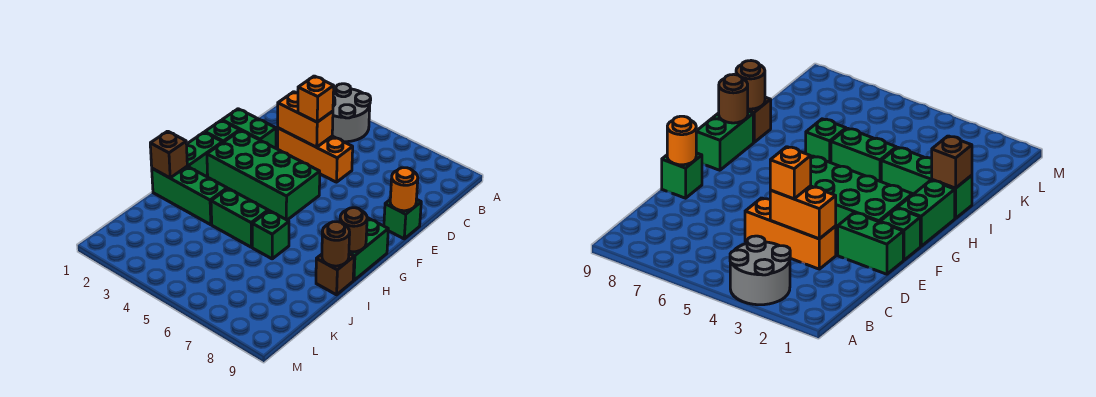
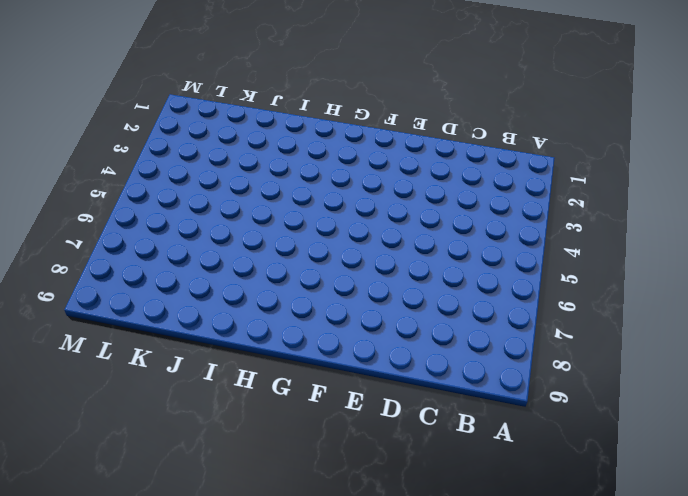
none -> grey round brick A3:B4 level 1
none -> orange brick D3:D5 level 1
none -> green brick E1:E2 level 1

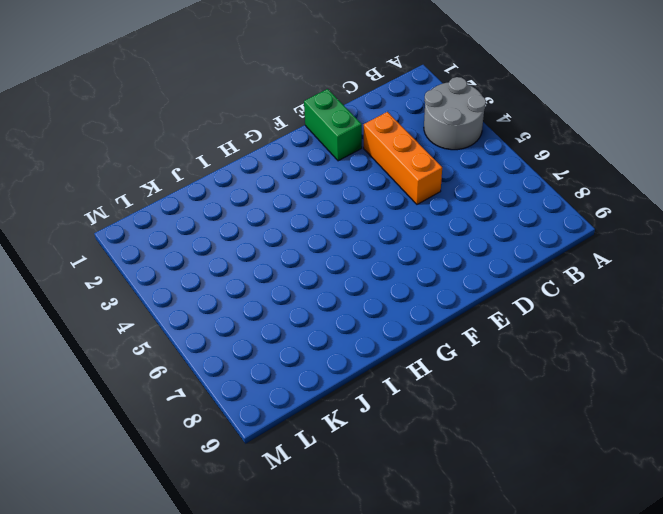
none -> green brick E9 level 1
none -> green brick F1 level 1
none -> green brick F2:G5 level 1

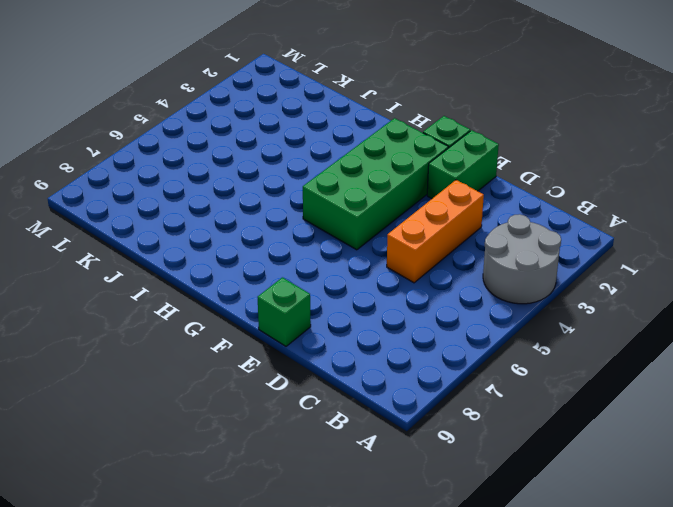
none -> green brick G1:H1 level 1
none -> green brick G9:H9 level 1
none -> green brick I1:I3 level 1

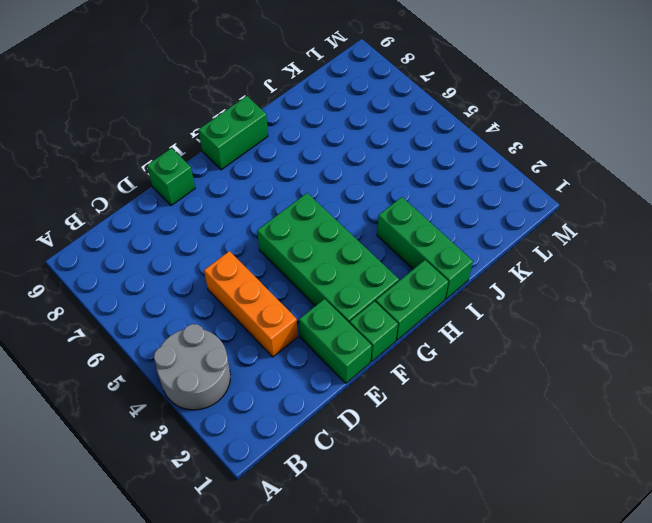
none -> green brick I4:I5 level 1
none -> green brick I6 level 1
none -> brown brick I9 level 1

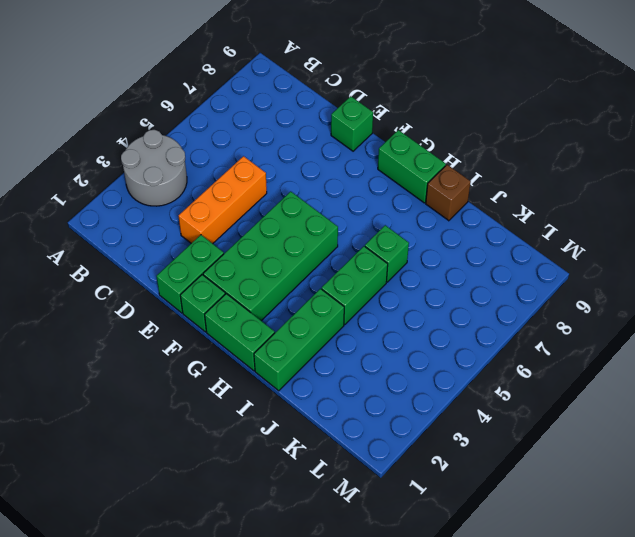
none -> orange brick D3:D4 level 2
none -> orange round brick E9 level 2
none -> brown round brick H9 level 2

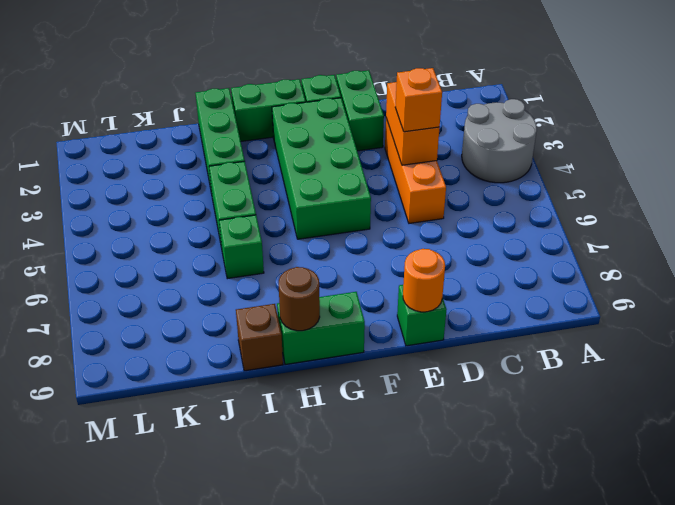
none -> brown brick I1 level 2
none -> brown round brick I9 level 2

